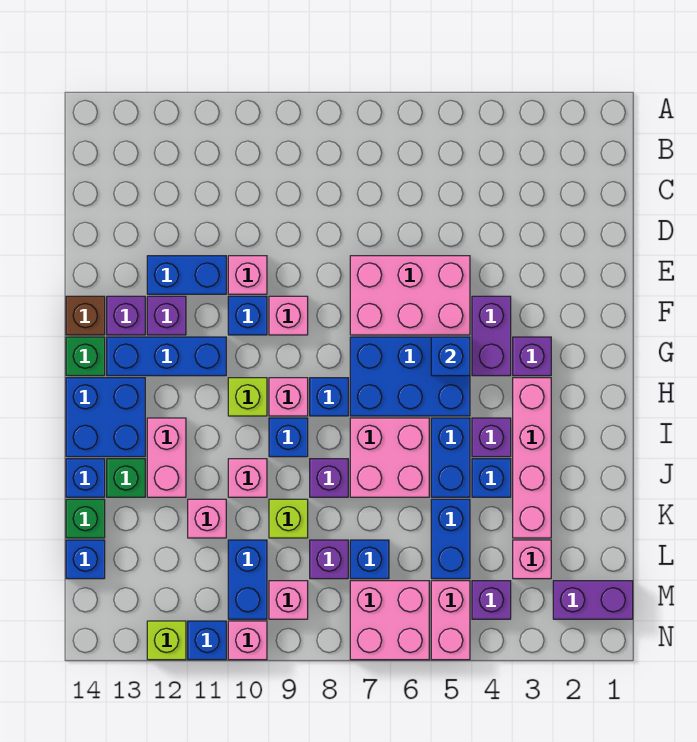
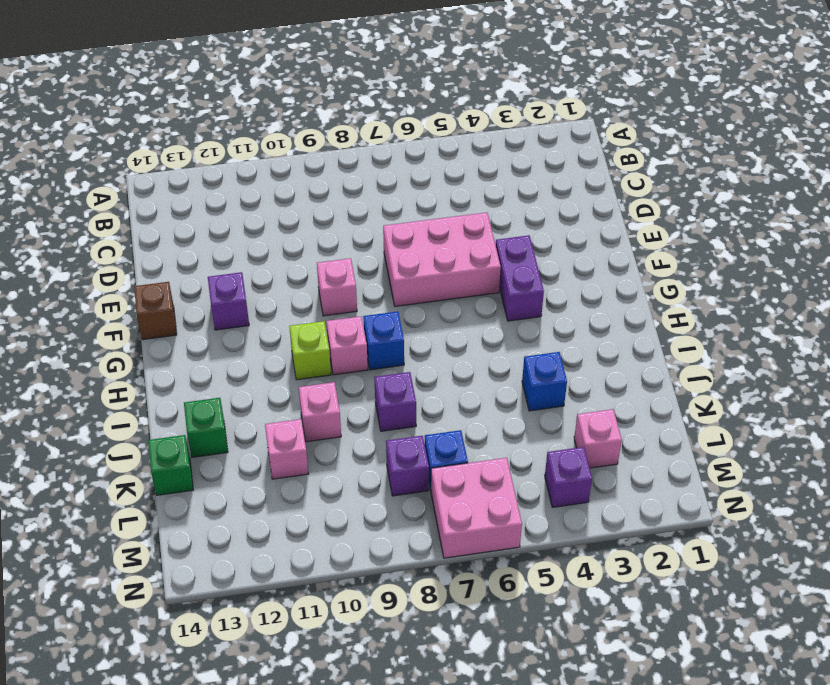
none -> pink brick E10 level 1
none -> blue brick E11:E12 level 1
none -> blue brick F10 level 1
none -> purple brick F13 level 1

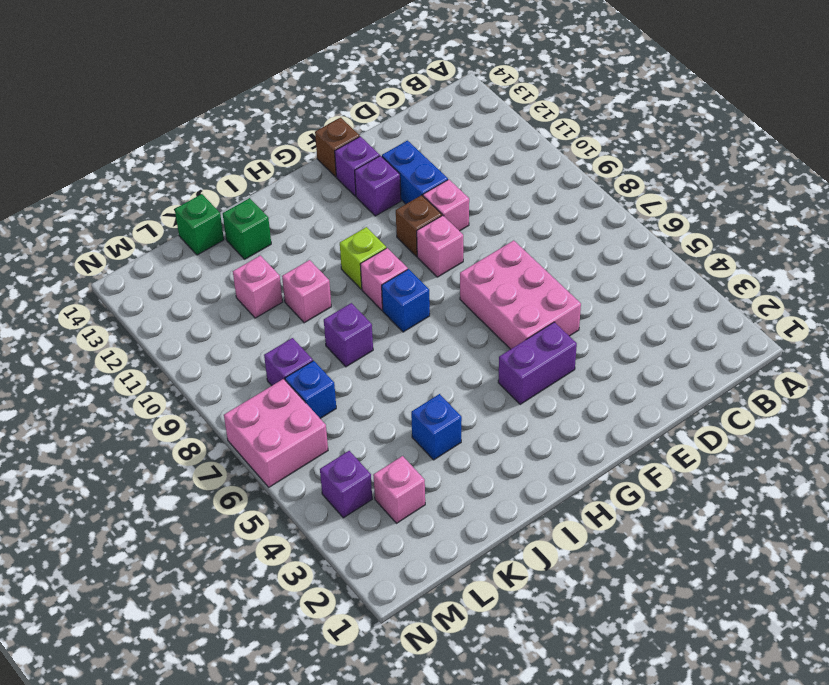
brown brick F10 level 1 -> blue brick F10 level 1
none -> purple brick G3 level 1
none -> blue brick G5:H7 level 1
none -> blue brick G11:G13 level 1
none -> green brick G14 level 1

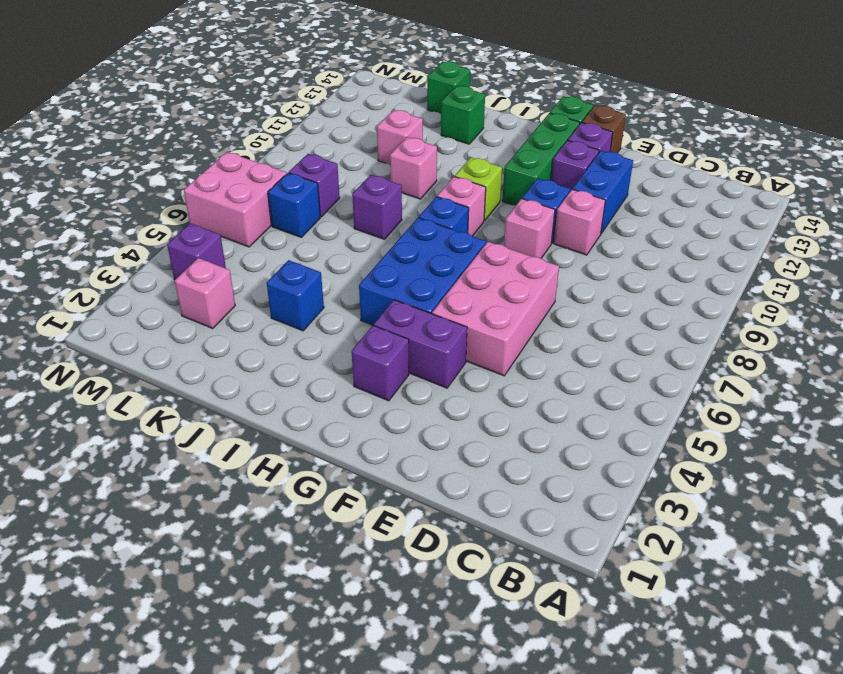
green brick G11:G13 level 1 -> blue brick G11:G13 level 1
none -> pink brick H3:K3 level 1
none -> blue brick H13:I14 level 1
none -> purple brick I4 level 1
none -> blue brick I5:J5 level 1

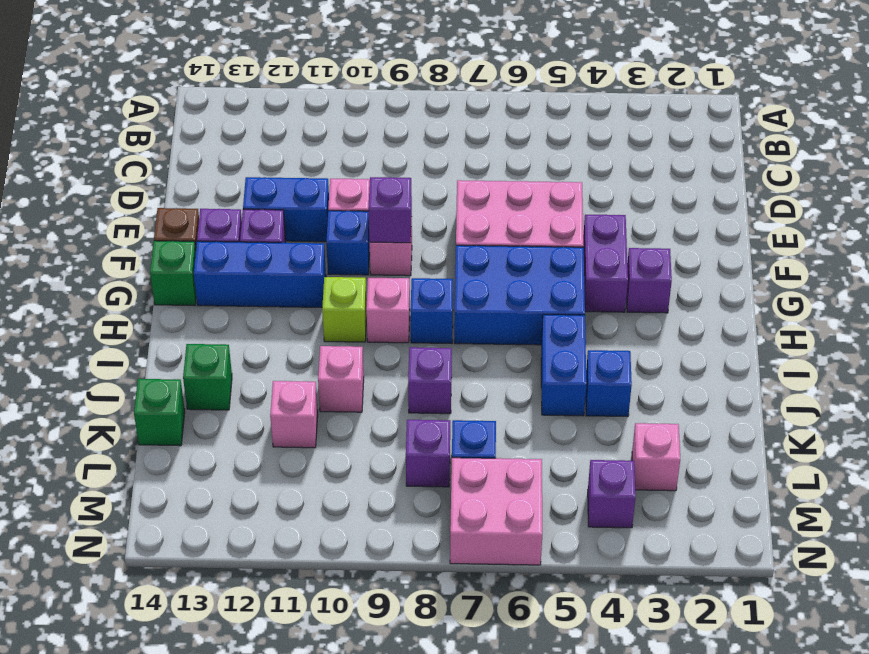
purple brick F9 level 2 -> purple brick I4 level 1
none -> pink brick H3:K3 level 1
none -> blue brick H13:I14 level 1
none -> pink brick I6:J7 level 1
none -> blue brick I9 level 1

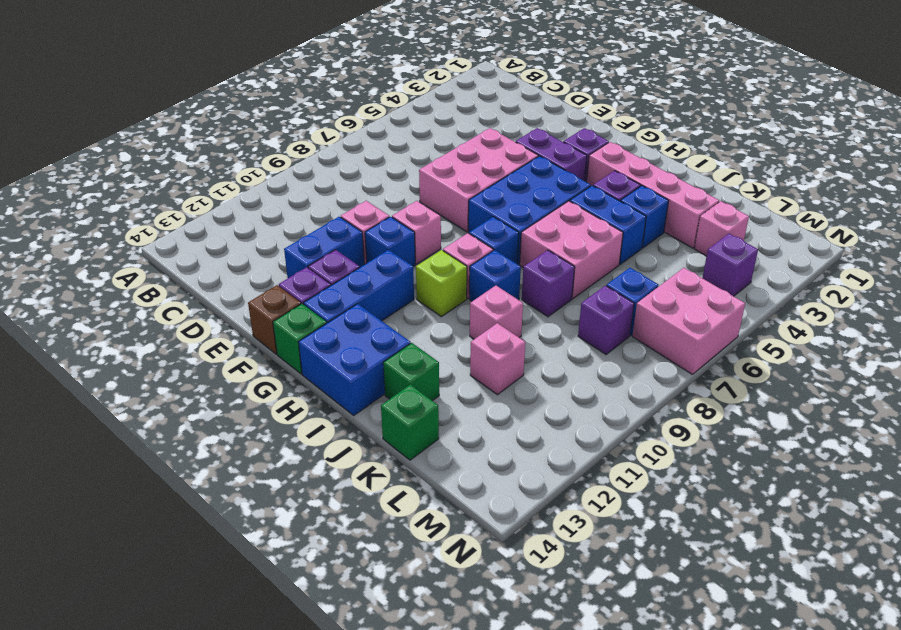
none -> pink brick I12:J12 level 1
none -> blue brick J14 level 1
none -> blue brick K5:L5 level 1
none -> lime brick K9 level 1

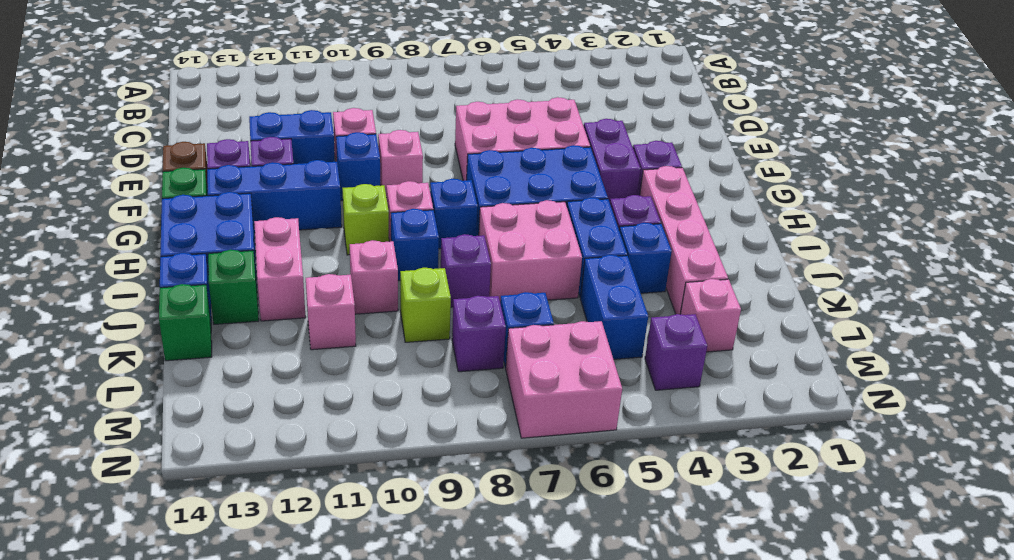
none -> blue brick L10:M10 level 1
none -> blue brick L14 level 1
none -> purple brick M1:M2 level 1
none -> pink brick M5:N5 level 1

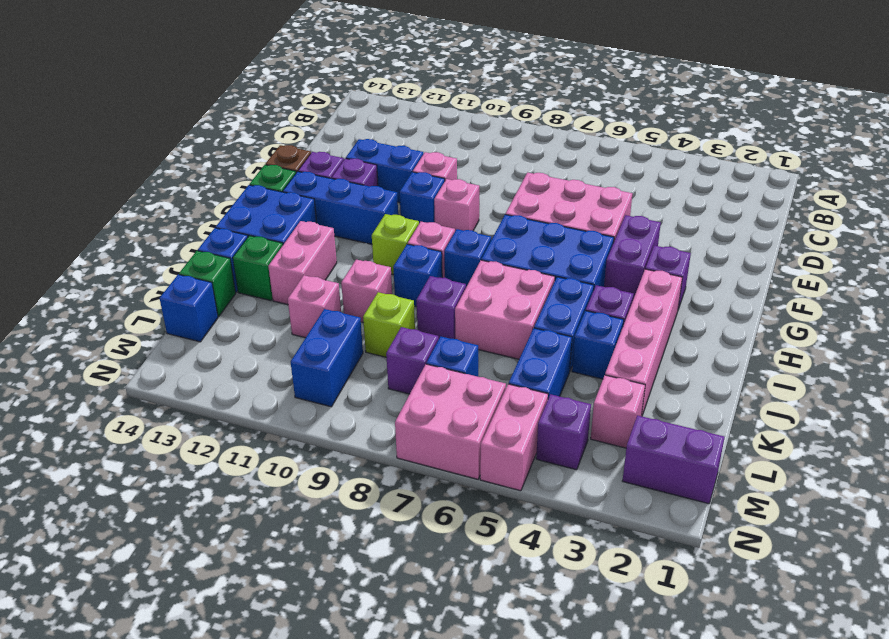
none -> pink brick M9 level 1
none -> pink brick N10 level 1
none -> blue brick N11 level 1
none -> lime brick N12 level 1

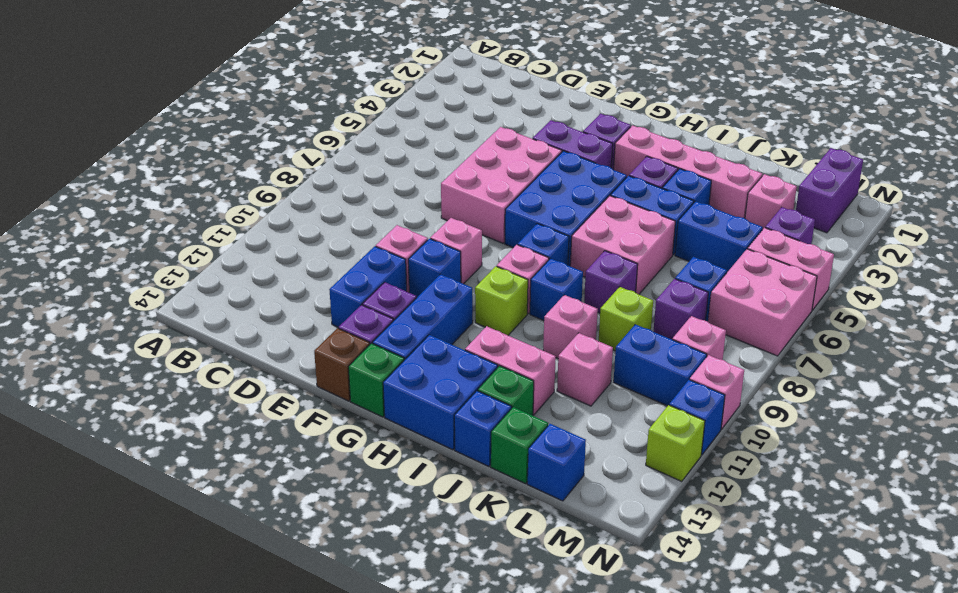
none -> blue brick G5 level 2

